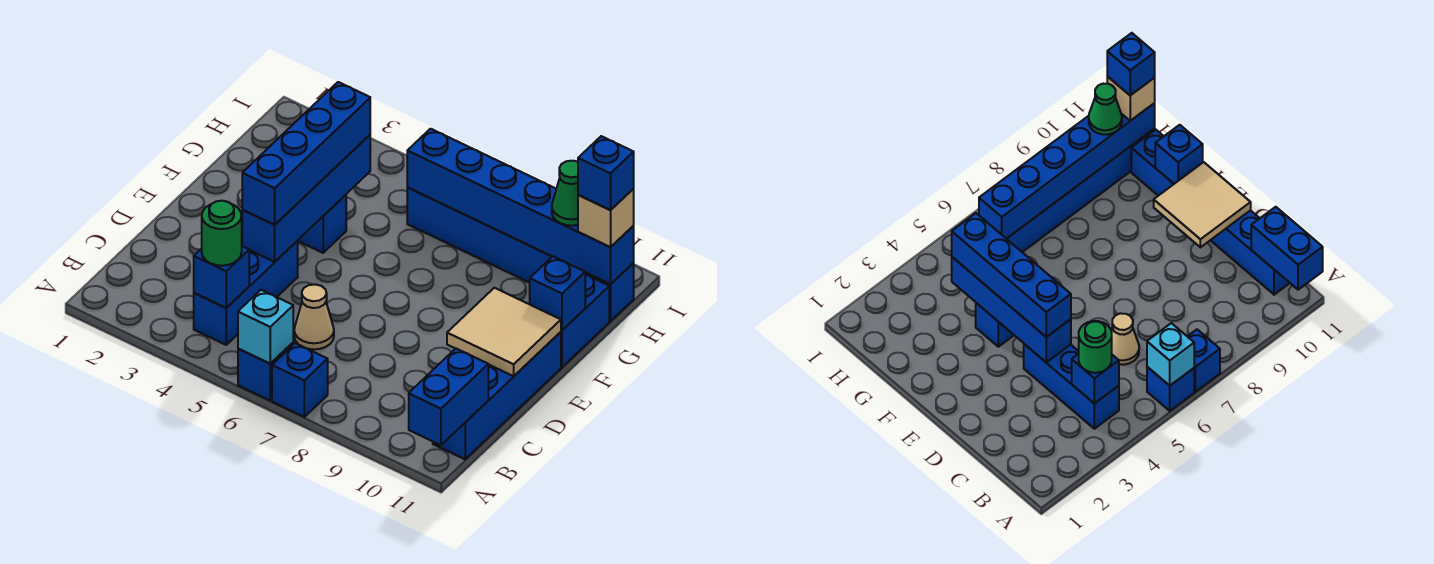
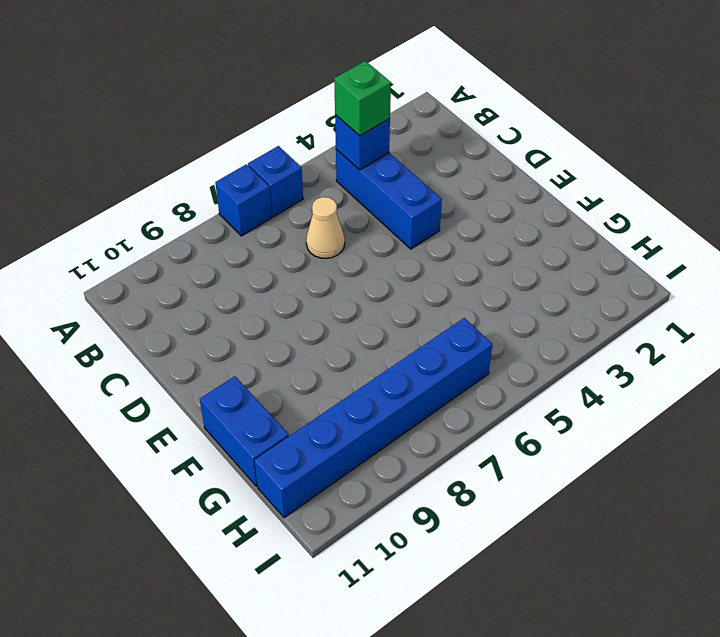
green brick B4 level 3 -> green round brick B4 level 3
none -> blue brick B11:E11 level 1
none -> blue brick F4 level 1
none -> cyan brick A6 level 2

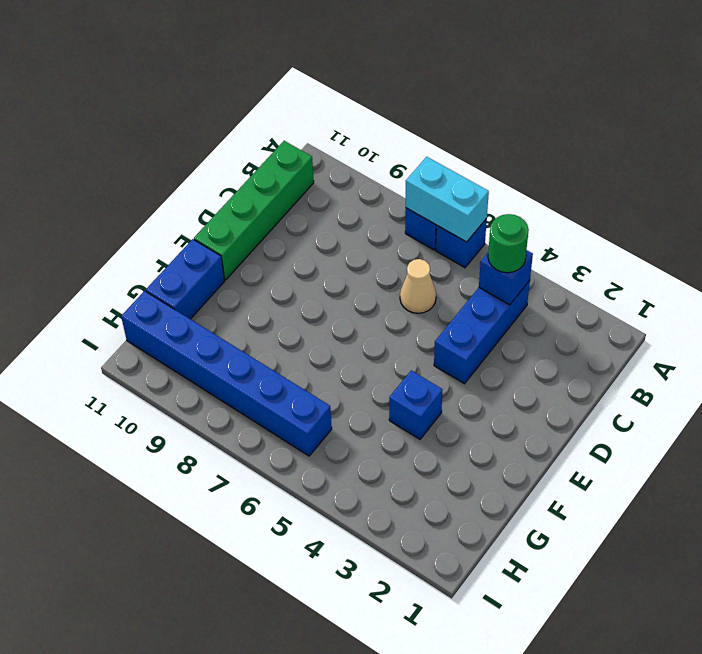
cyan brick A6:A7 level 2 -> cyan brick A6 level 2
green brick B11:E11 level 1 -> blue brick B11:E11 level 1
none -> blue brick A11:B11 level 2
none -> blue brick D4:G4 level 2
none -> tan tile D10:E11 level 2

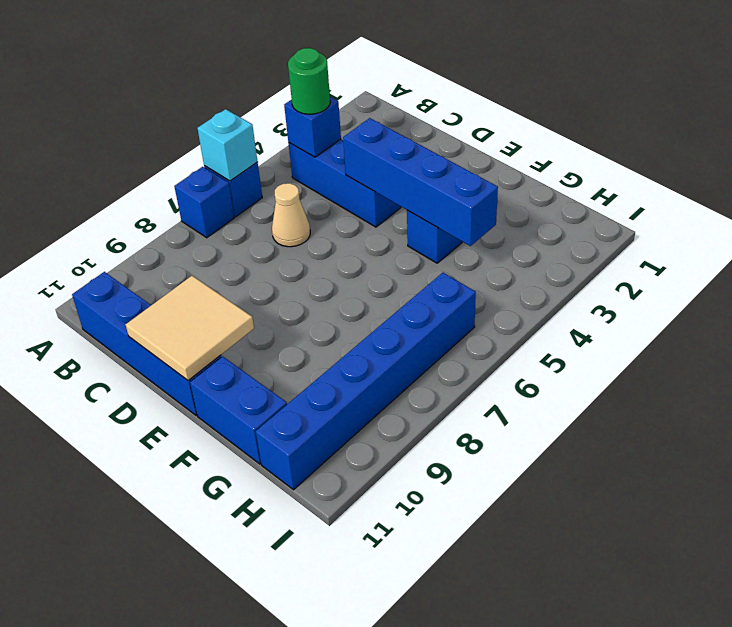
none -> blue brick A11:B11 level 2
none -> blue brick F11 level 2
none -> blue brick H6:H11 level 2

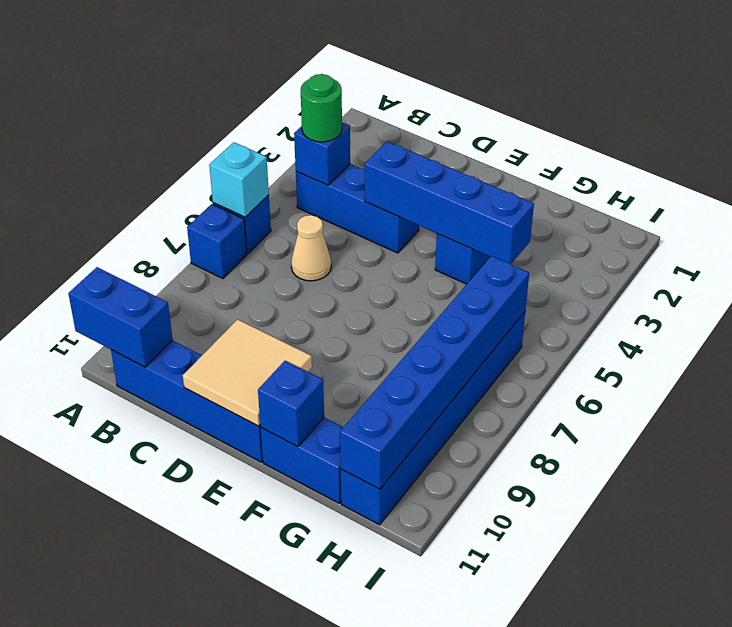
none -> blue brick D4:G4 level 3
none -> green cone H10 level 3
none -> tan brick H11 level 3

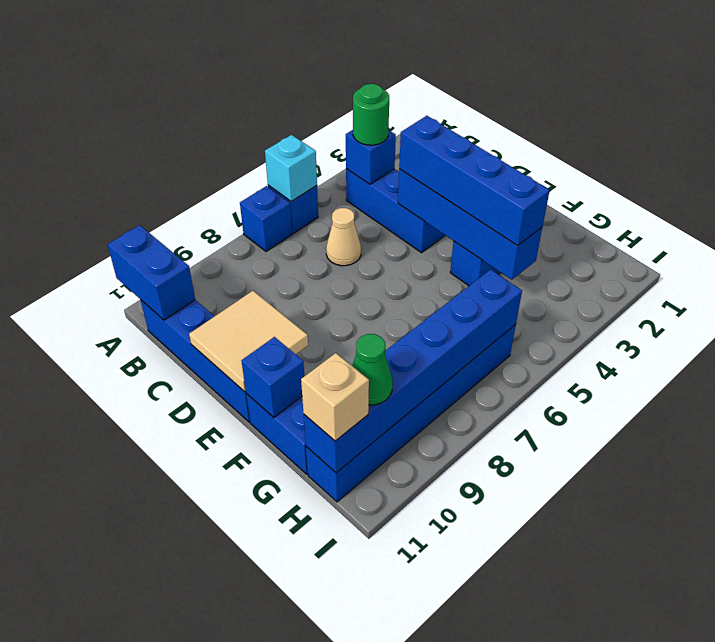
none -> blue brick H11 level 4

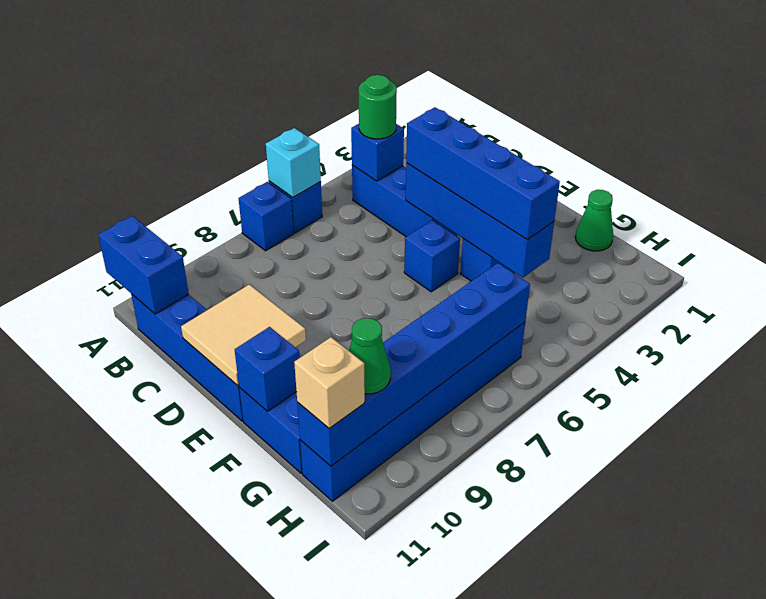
blue brick E5 level 1 -> blue brick H11 level 4
green cone G1 level 1 -> none
none -> tan cone C6 level 1

